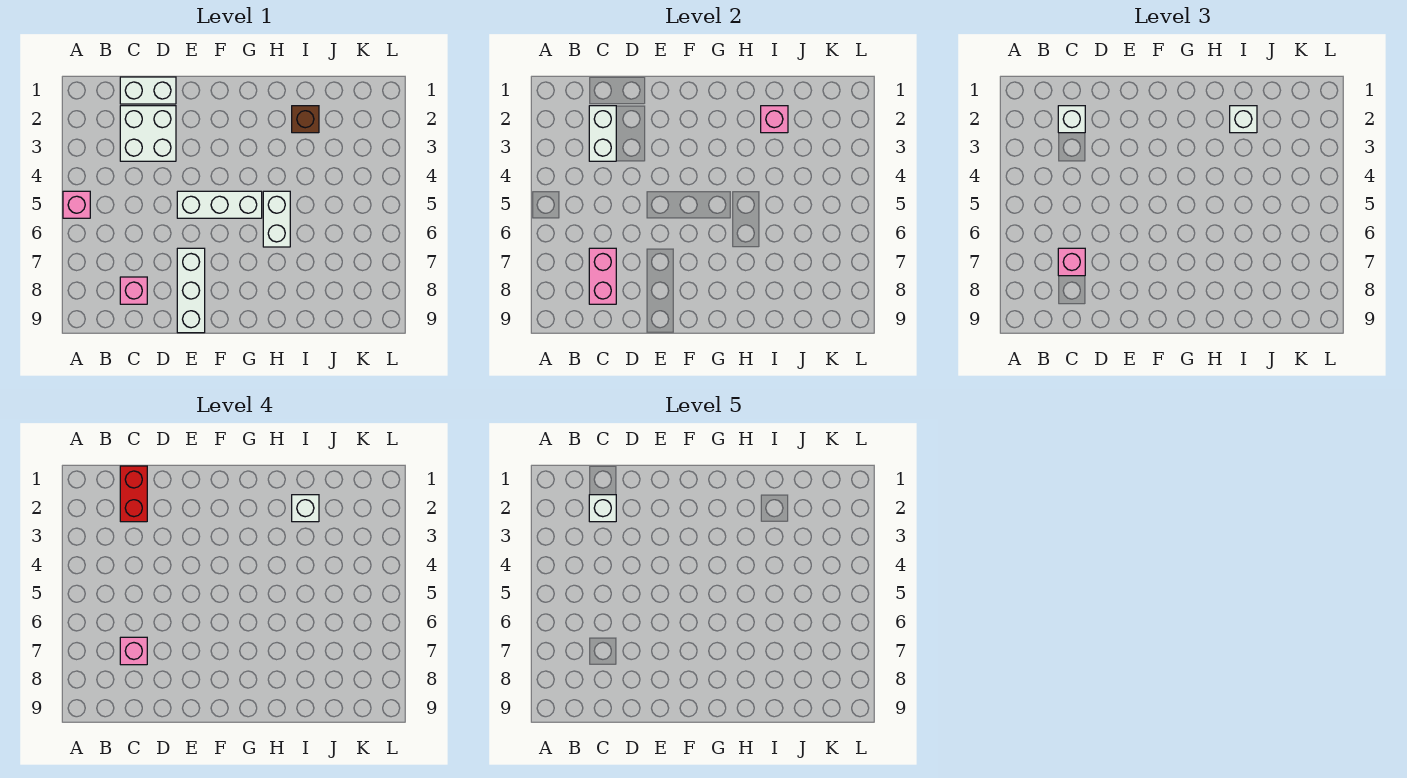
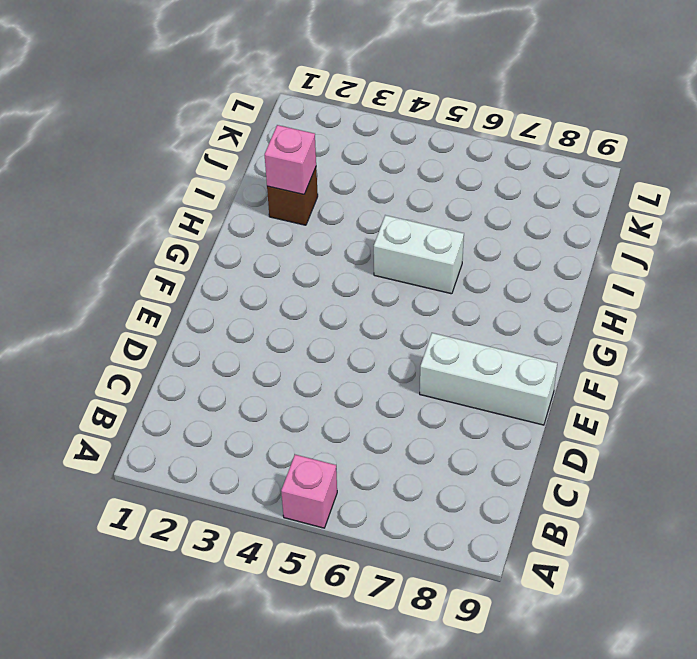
none -> white brick C1:D1 level 1
none -> white brick C2:D3 level 1
none -> pink brick C8 level 1

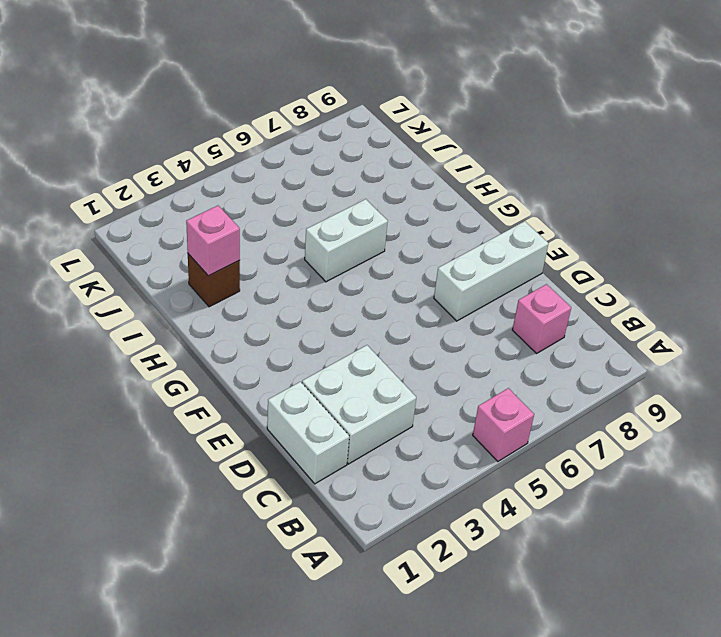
none -> white brick E5:G5 level 1
none -> white brick C2:C3 level 2
none -> pink brick C7:C8 level 2

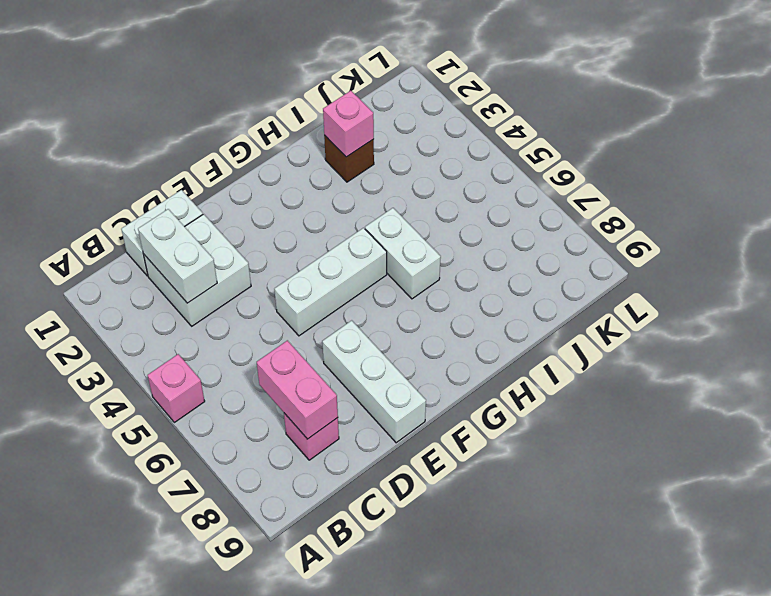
none -> white brick C2 level 3
none -> pink brick C7 level 3
none -> white brick I2 level 3

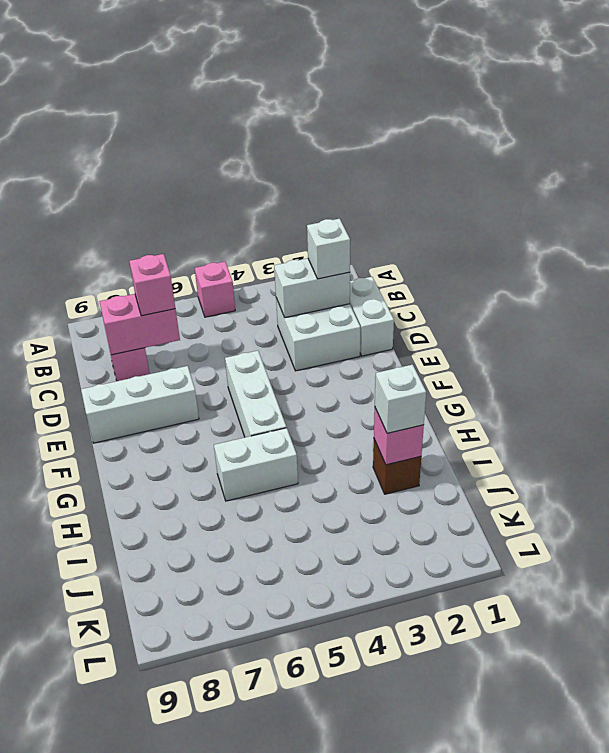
none -> red brick C1:C2 level 4
none -> pink brick C7 level 4
none -> white brick I2 level 4

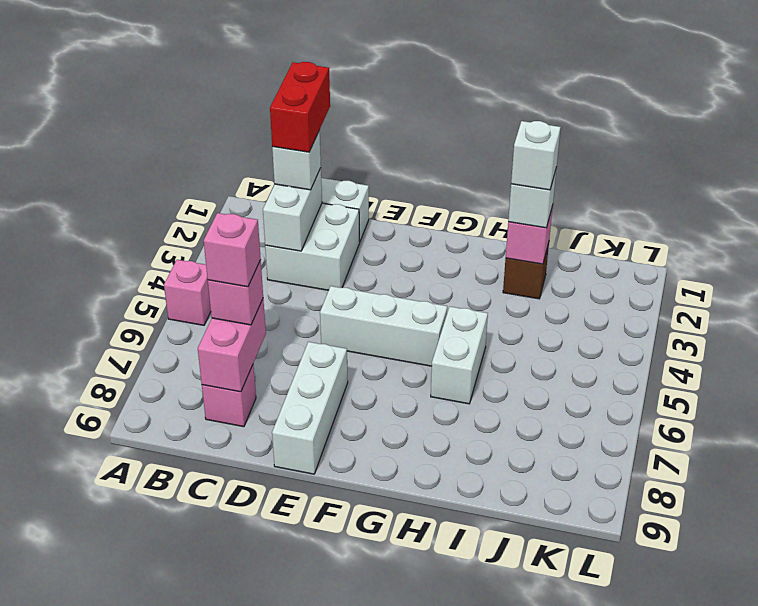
none -> white brick C2 level 5

